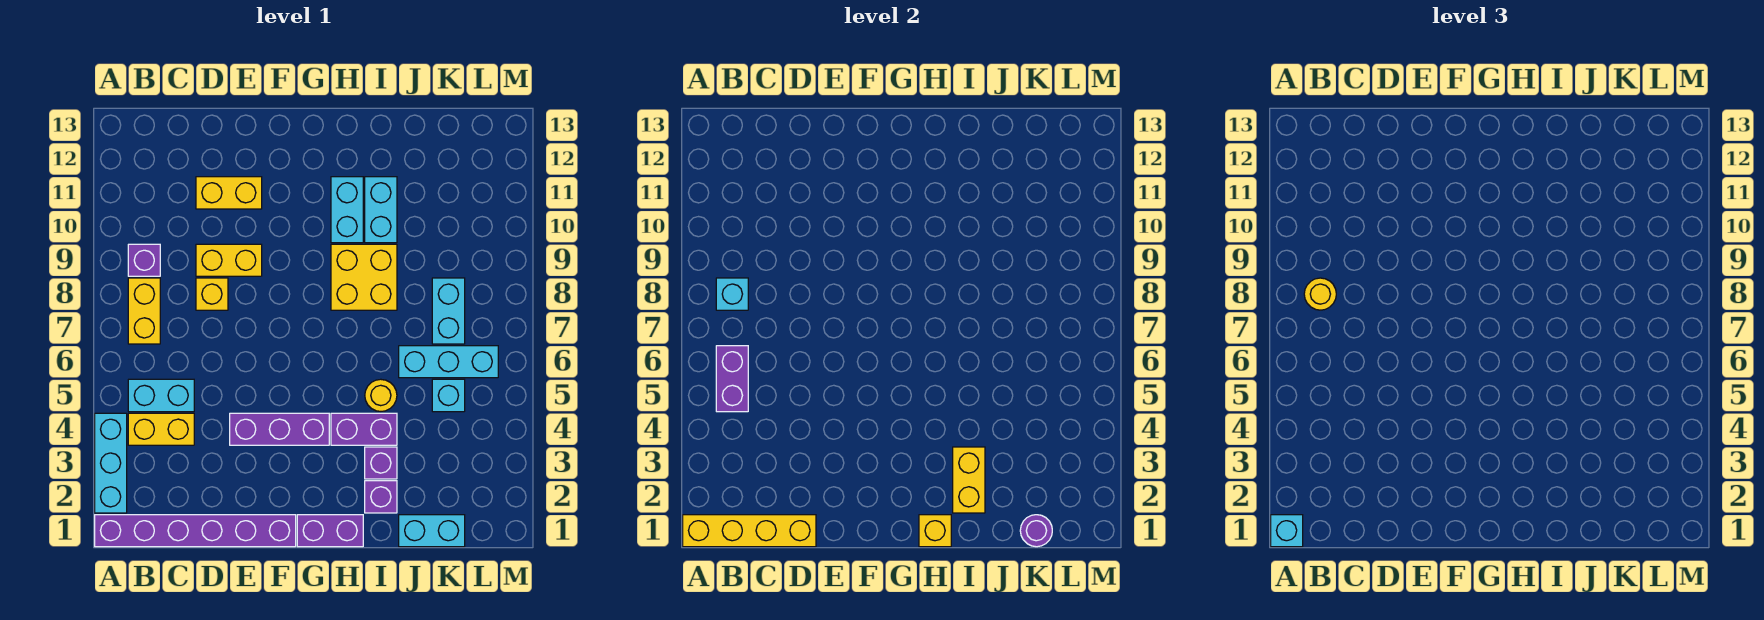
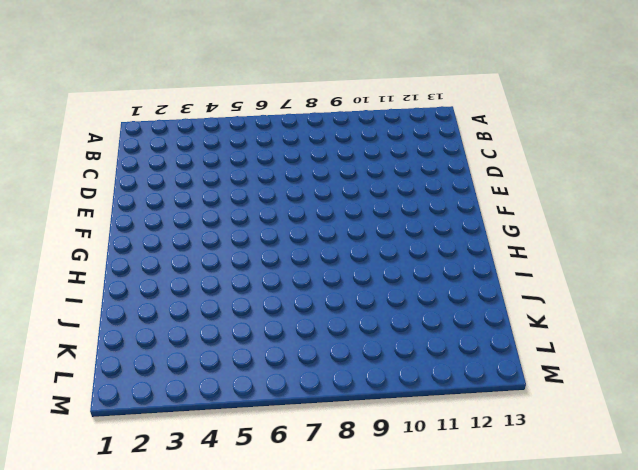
none -> purple brick A1:F1 level 1
none -> cyan brick A2:A4 level 1
none -> yellow brick B4:C4 level 1
none -> cyan brick B5:C5 level 1

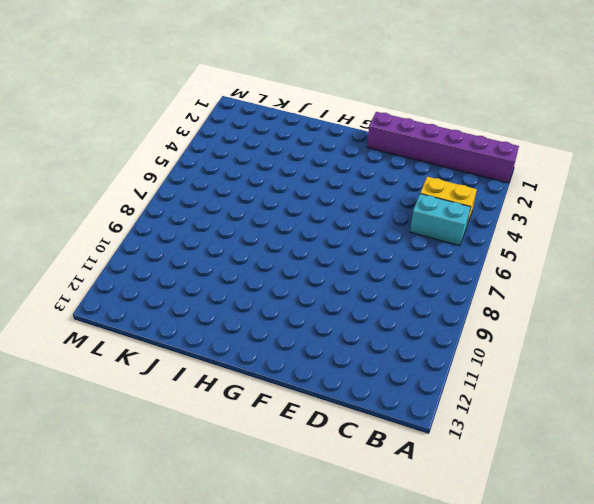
none -> cyan brick A2:A4 level 1
none -> yellow brick B7:B8 level 1
none -> purple brick B9 level 1
none -> yellow brick D8 level 1

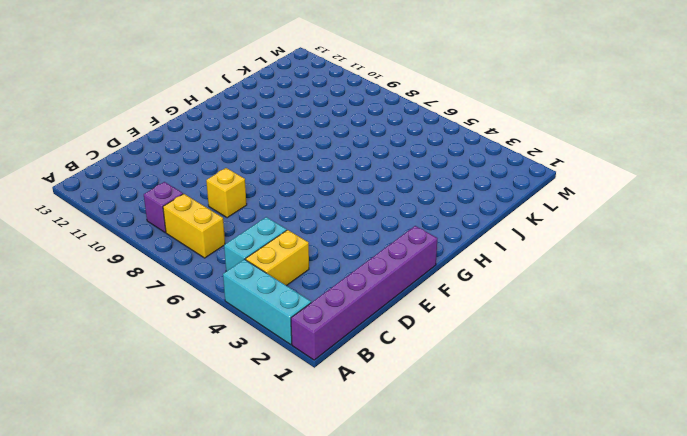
none -> yellow brick D9:E9 level 1
none -> yellow brick D11:E11 level 1
none -> purple brick E4:G4 level 1
none -> purple brick G1:H1 level 1

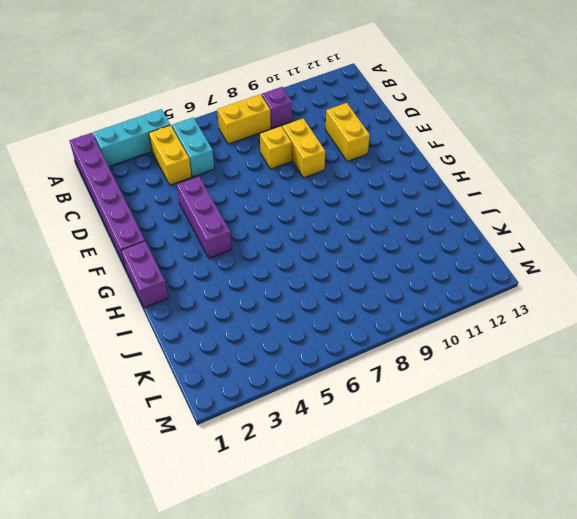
none -> purple brick H4:I4 level 1
none -> yellow brick H8:I9 level 1
none -> cyan brick H10:H11 level 1
none -> purple brick I2 level 1

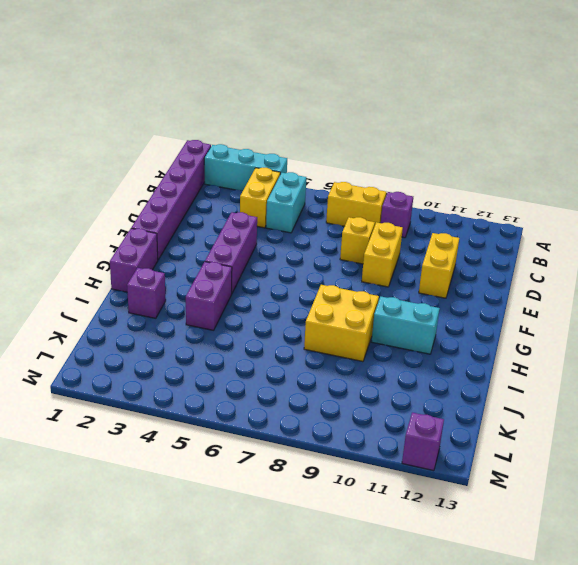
purple brick M12 level 1 -> purple brick I3 level 1
none -> yellow round brick I5 level 1
none -> cyan brick I10:I11 level 1
none -> cyan brick J1:K1 level 1
none -> cyan brick J6:L6 level 1

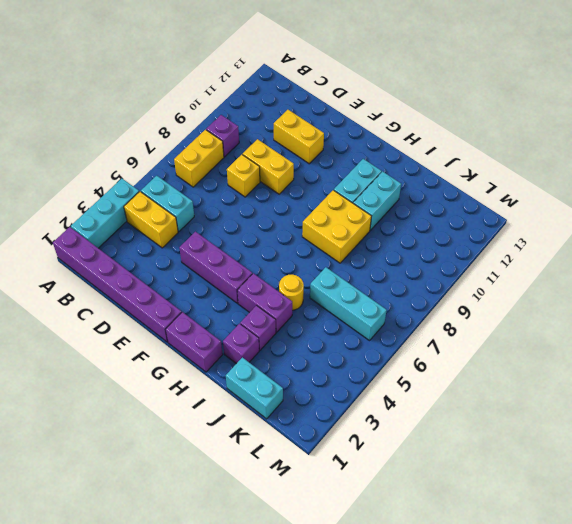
none -> cyan brick K5 level 1
none -> cyan brick K7:K8 level 1
none -> yellow brick A1:D1 level 2
none -> purple brick B5:B6 level 2

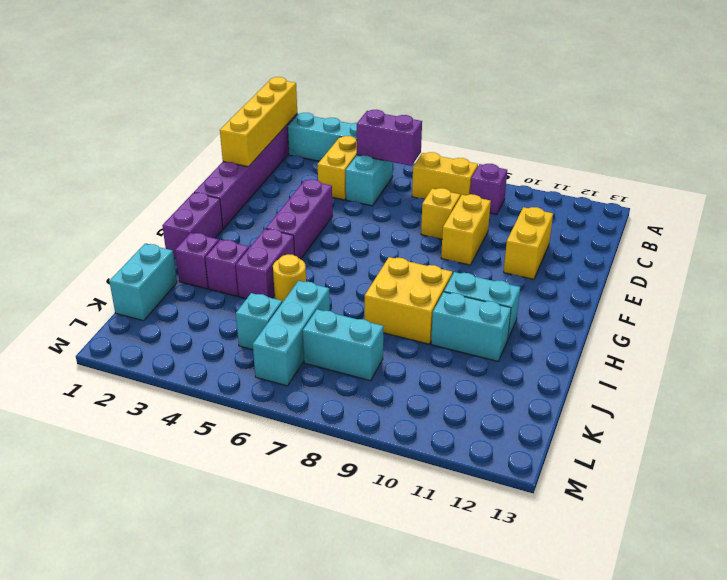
none -> cyan brick B8 level 2
none -> yellow brick H1 level 2
none -> yellow brick I2:I3 level 2
none -> purple round brick K1 level 2

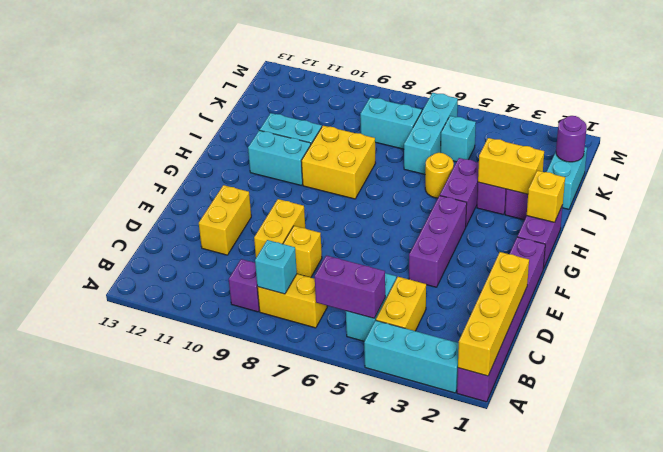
none -> cyan brick A1 level 3
none -> yellow round brick B8 level 3

